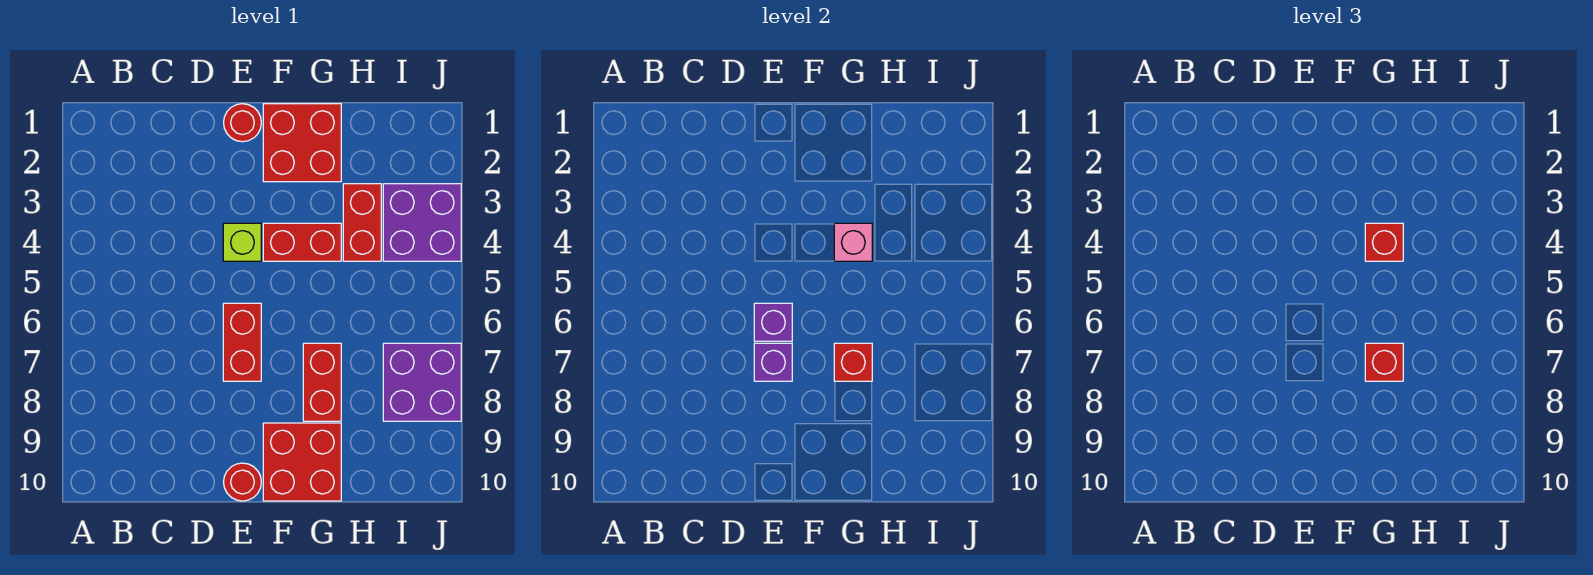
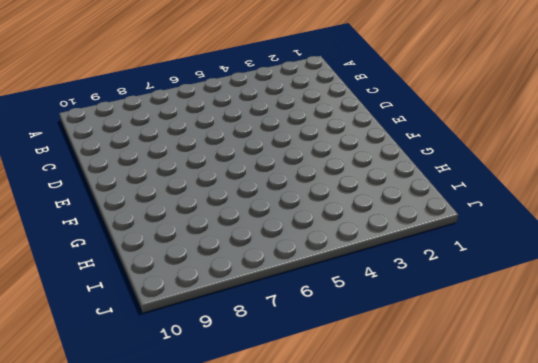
none -> red round brick E1 level 1
none -> lime brick E4 level 1
none -> red brick E6:E7 level 1

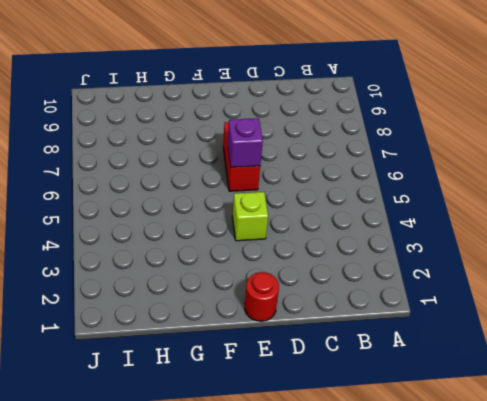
none -> red round brick E10 level 1
none -> red brick F1:G2 level 1
none -> red brick F4:G4 level 1

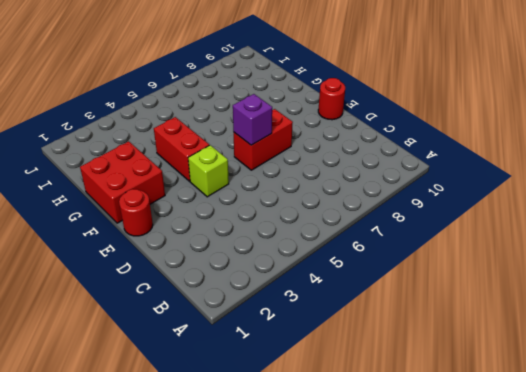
none -> red brick F9:G10 level 1
none -> red brick G7:G8 level 1
none -> red brick H3:H4 level 1

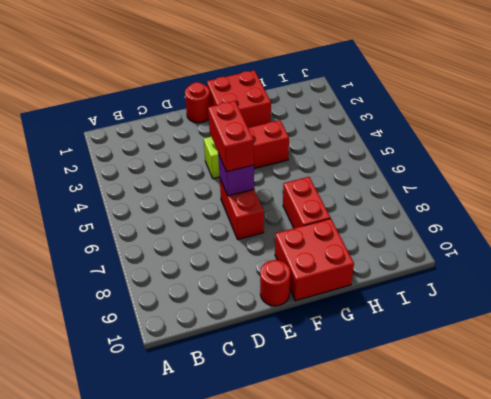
red brick E5:E6 level 3 -> red brick H3:H4 level 1
none -> purple brick I3:J4 level 1
none -> purple brick I7:J8 level 1
none -> purple brick E7 level 2

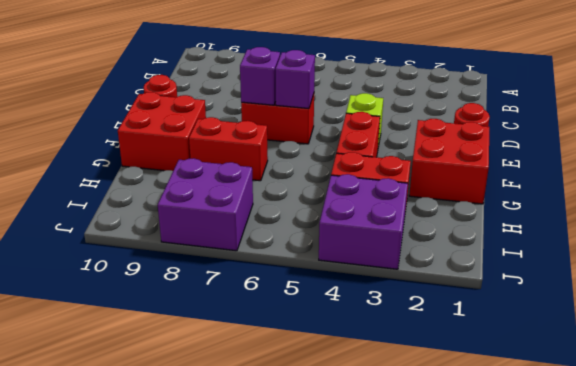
none -> pink brick G4 level 2
none -> red brick G7 level 2
none -> red brick G4 level 3

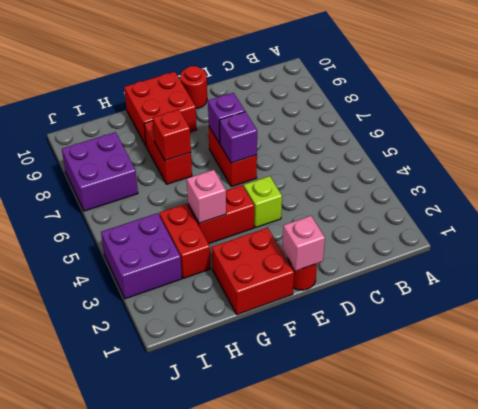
pink brick E1 level 2 -> none
none -> red brick G4 level 3
none -> red brick G7 level 3

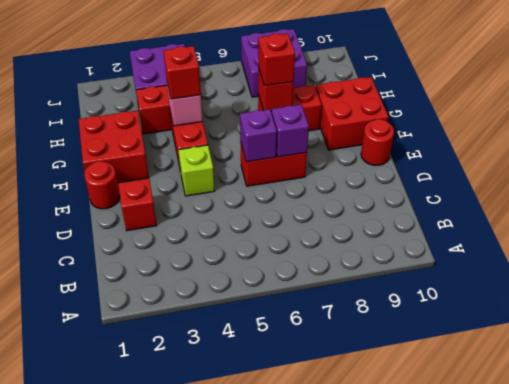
red brick D2 level 1 -> none

